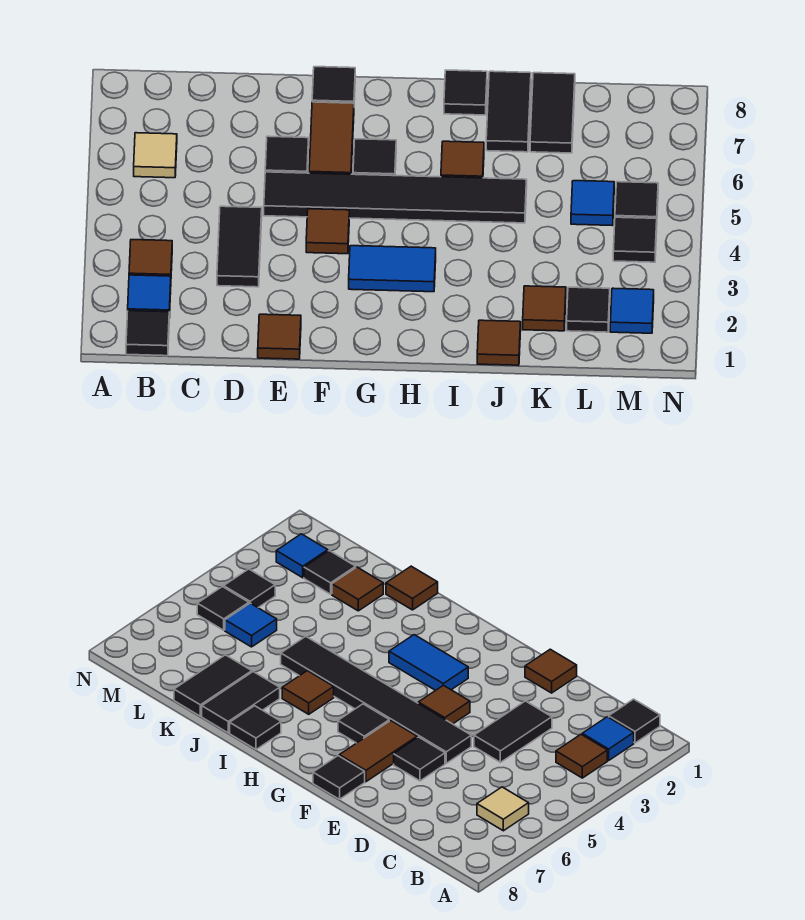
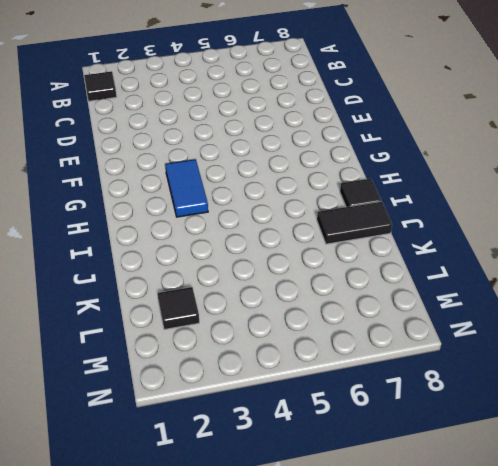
none -> blue tile B2 level 1
none -> brown tile B3 level 1
none -> tan tile B6 level 1

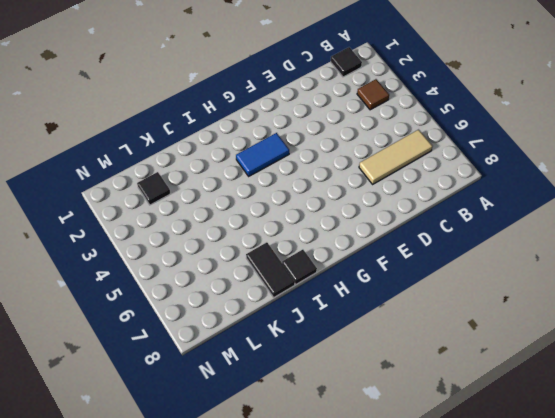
tan tile B6:D6 level 1 -> tan tile B6 level 1
none -> blue tile B2 level 1
none -> black tile D3:D4 level 1
none -> brown tile E1 level 1

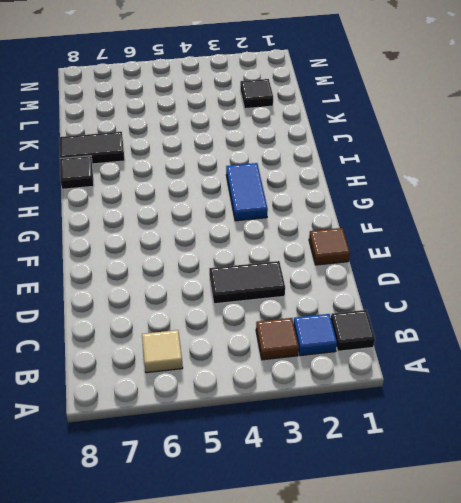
none -> black tile E5:J5 level 1
none -> black tile E6 level 1
none -> brown tile F4 level 1

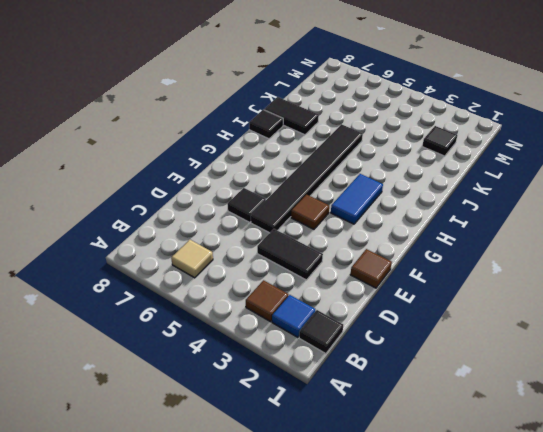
none -> brown tile F6:F7 level 1
none -> black tile F8 level 1
none -> black tile G6 level 1

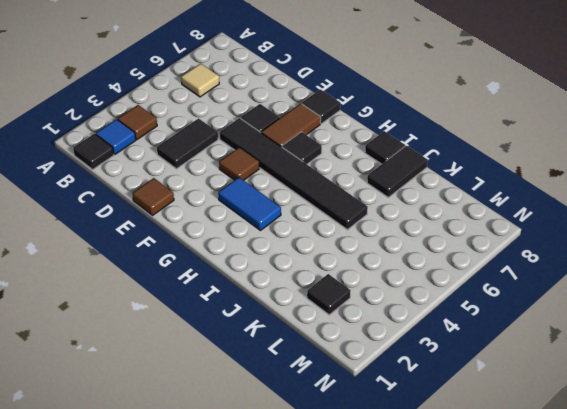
none -> brown tile I6 level 1
none -> brown tile J1 level 1
none -> brown tile K2 level 1

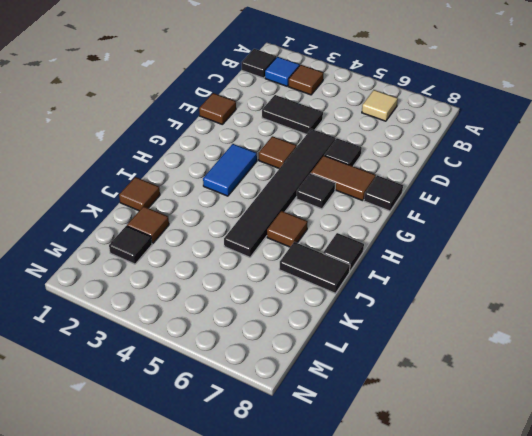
none -> black tile K7:K8 level 1
none -> blue tile L5 level 1
none -> blue tile M2 level 1

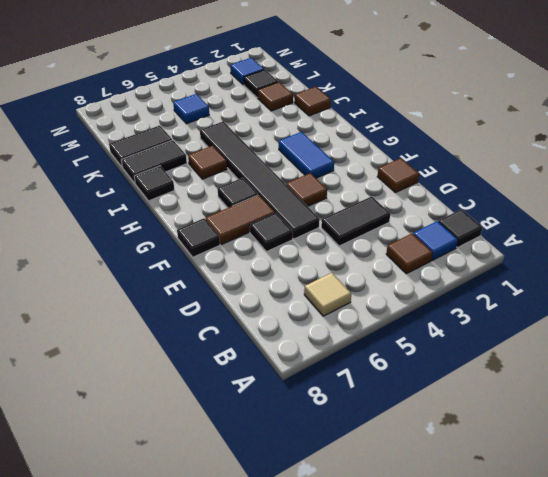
none -> black tile M4 level 1
none -> black tile M5 level 1

